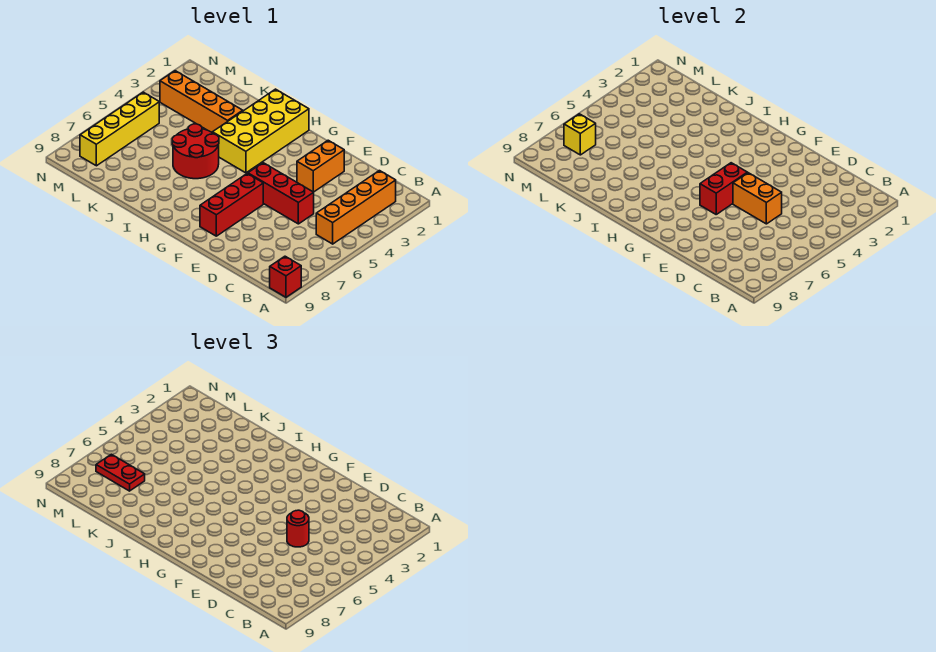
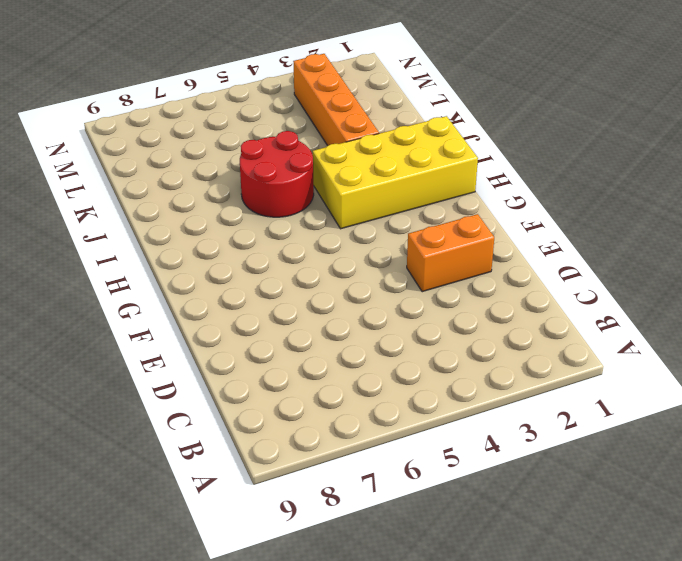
none -> red brick A9 level 1
none -> orange brick B2:B5 level 1
none -> red brick D5:F5 level 1

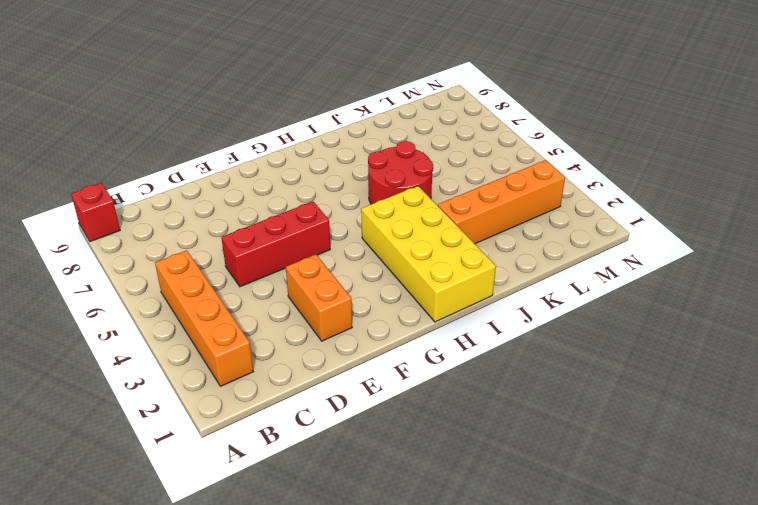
none -> red brick F6:F8 level 1
none -> yellow brick M5:M8 level 1
none -> orange brick D5:E5 level 2

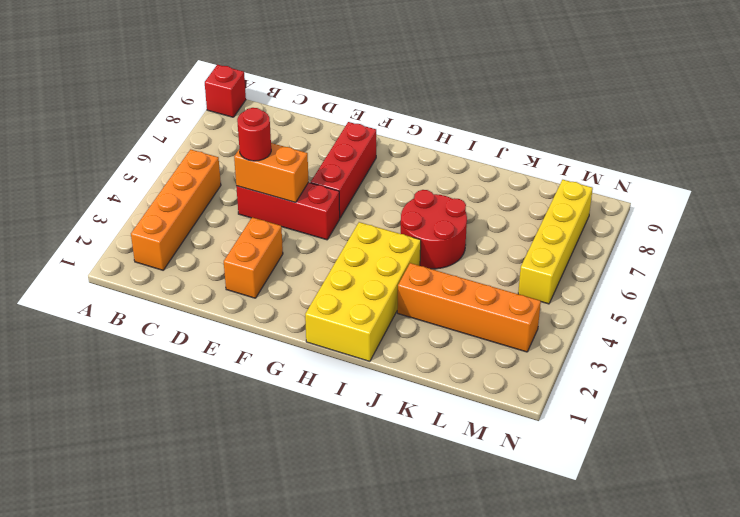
none -> red brick F5:F6 level 2
none -> yellow brick M7 level 2
none -> red plate L7:M7 level 3

